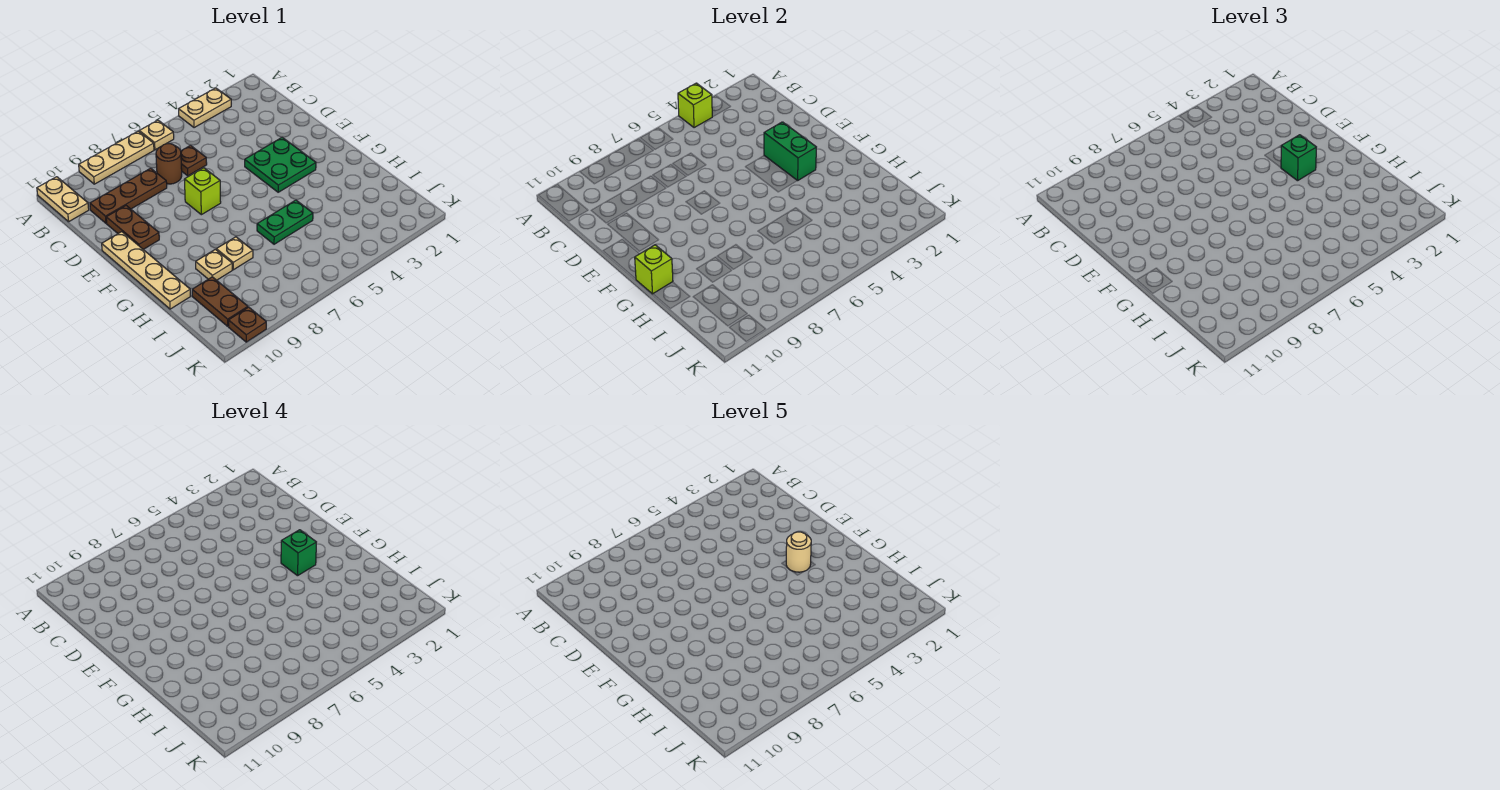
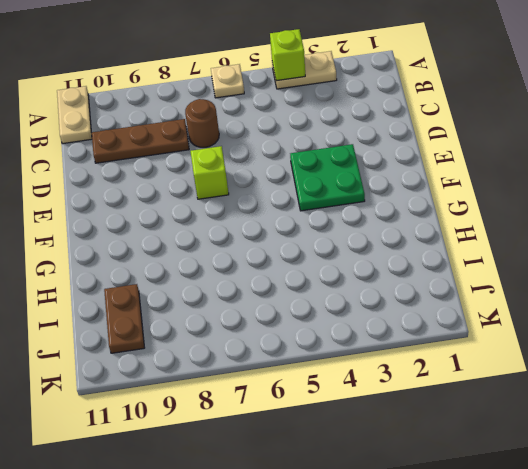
none -> tan plate A7:A9 level 1
none -> brown plate C6 level 1
none -> brown plate D10:E10 level 1

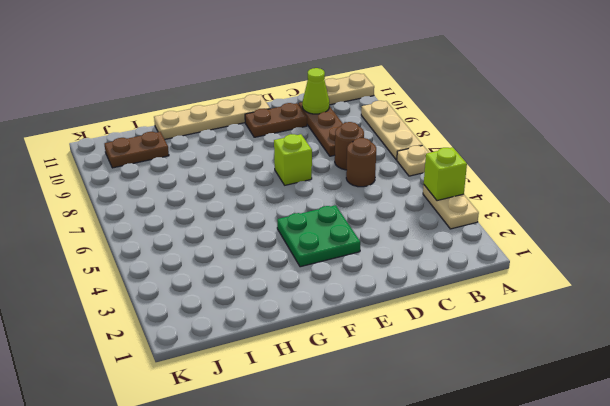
brown round brick C6 level 1 -> brown plate C6 level 1
lime cone C10 level 2 -> none
none -> green plate H5:H6 level 1
none -> tan plate H8 level 1
none -> tan plate H9 level 1

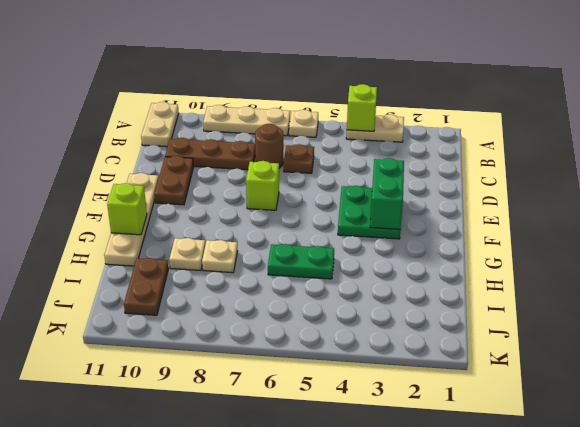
none -> brown plate K10 level 1
none -> green brick F3 level 3
none -> green brick F3 level 4

